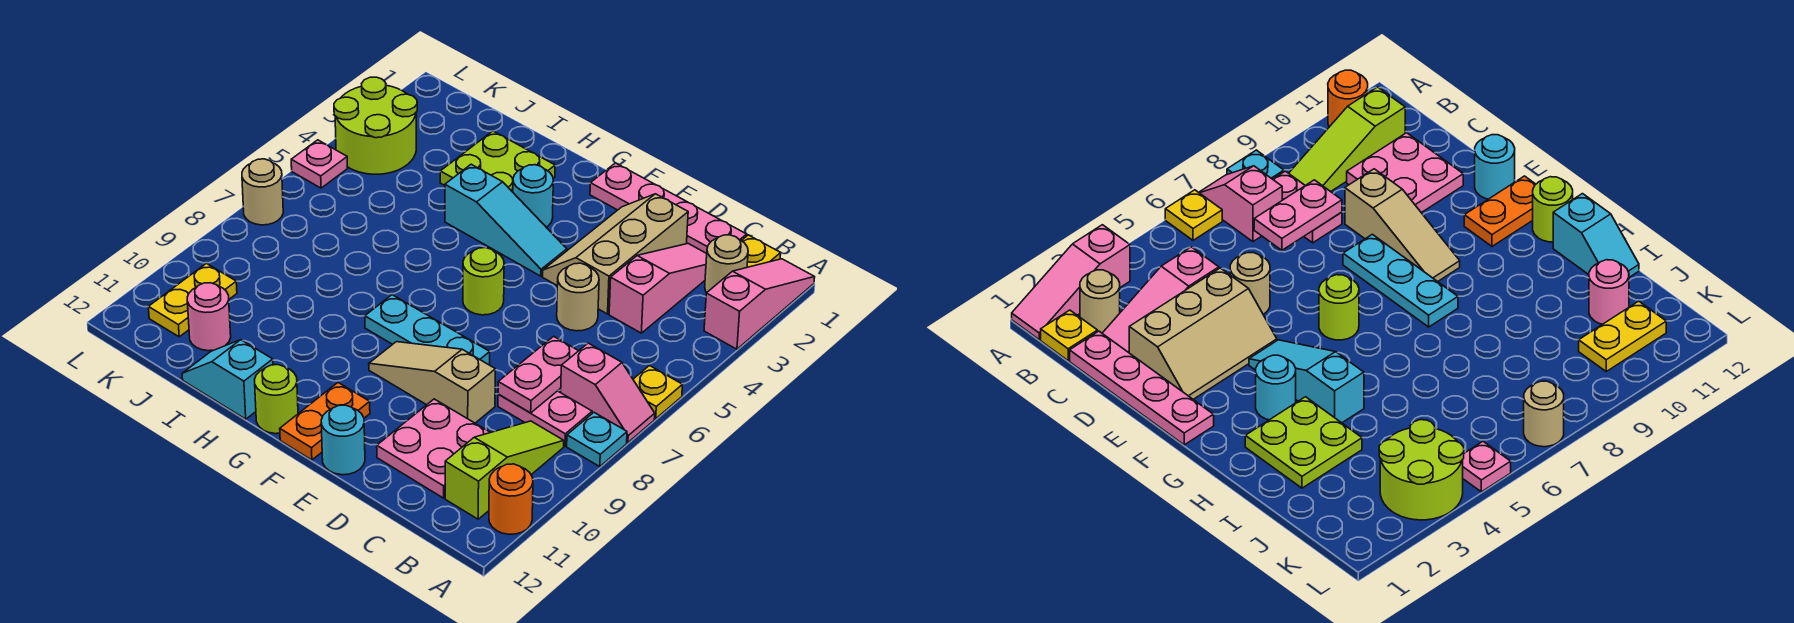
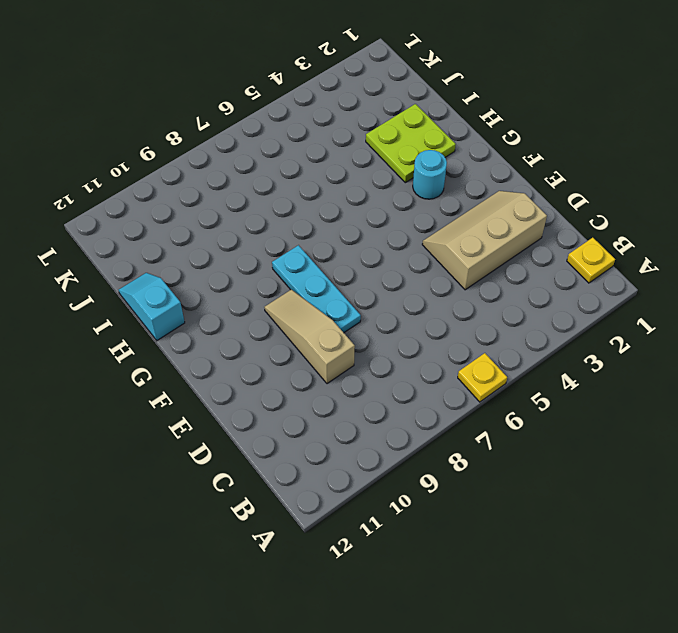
none -> pink slope A1:A3 level 1 top 3
none -> pink slope A7:B7 level 1 top B
none -> cyan plate A8 level 1
none -> orange round brick A11 level 1

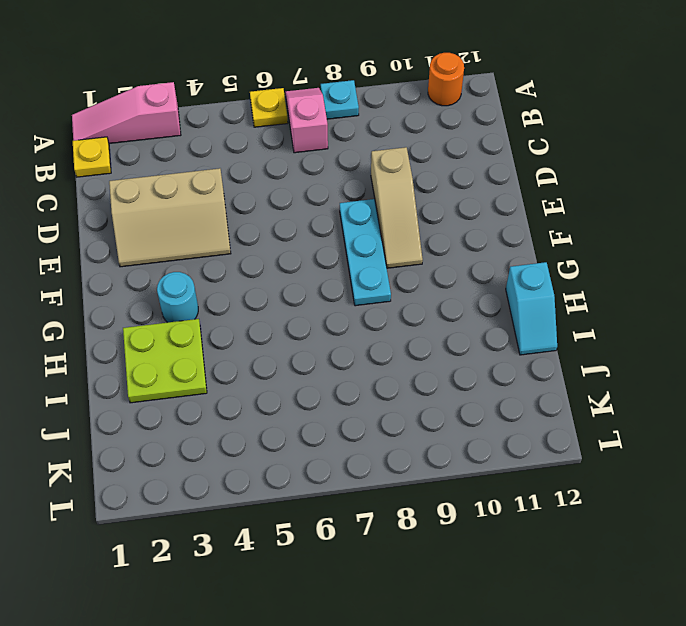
none -> tan round brick B2 level 1
none -> pink plate B8:C8 level 1
none -> lime slope B9:B11 level 1 top 11
none -> pink plate C1:F1 level 1

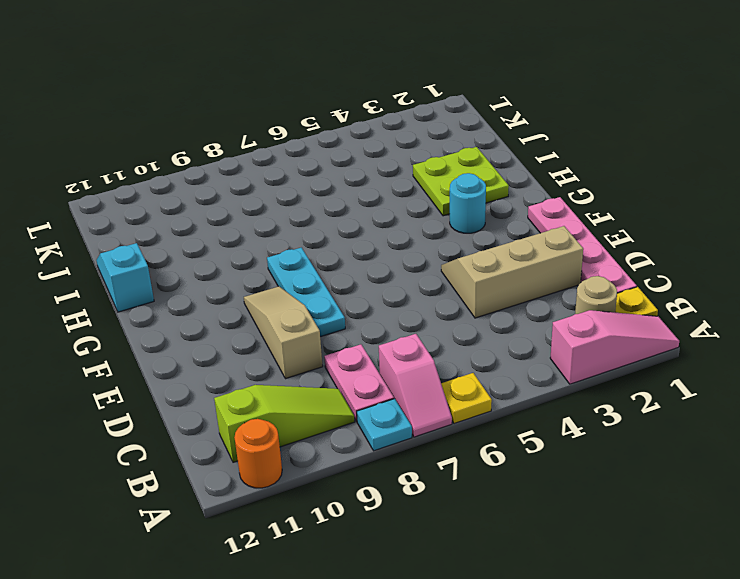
none -> pink slope C2:C4 level 1 top 4
none -> pink plate C10:D11 level 1
none -> tan round brick D5 level 1
none -> cyan round brick E12 level 1

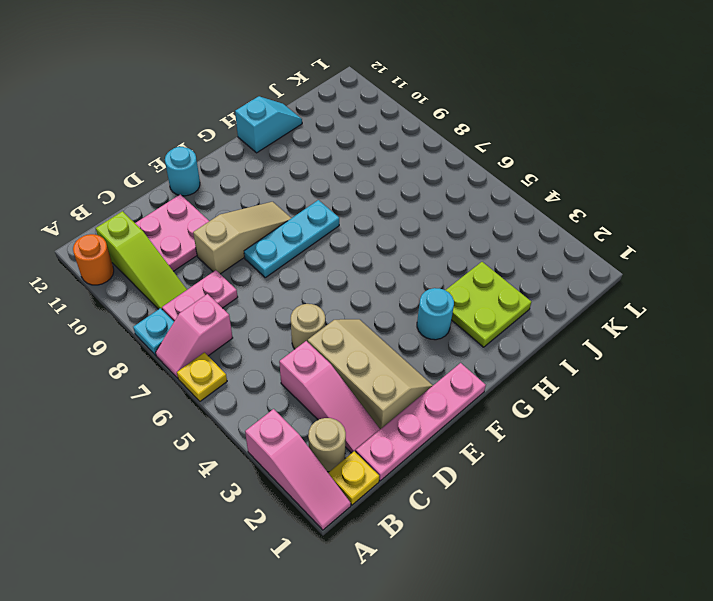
none -> cyan slope F4:H4 level 1 top H
none -> lime round brick F6 level 1
none -> orange plate F11:F12 level 1
none -> lime round brick G12 level 1

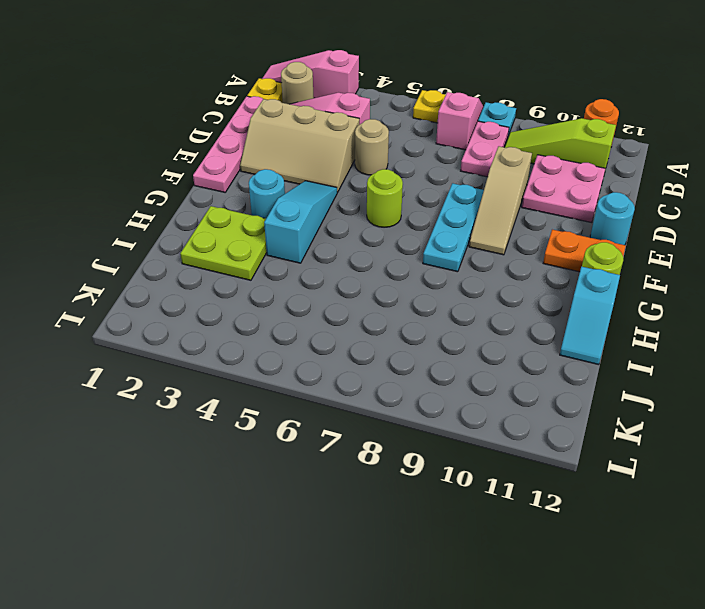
none -> pink round brick J11 level 1
none -> lime round brick K3:L4 level 1
none -> yellow plate K10:K11 level 1
none -> pink plate L5 level 1

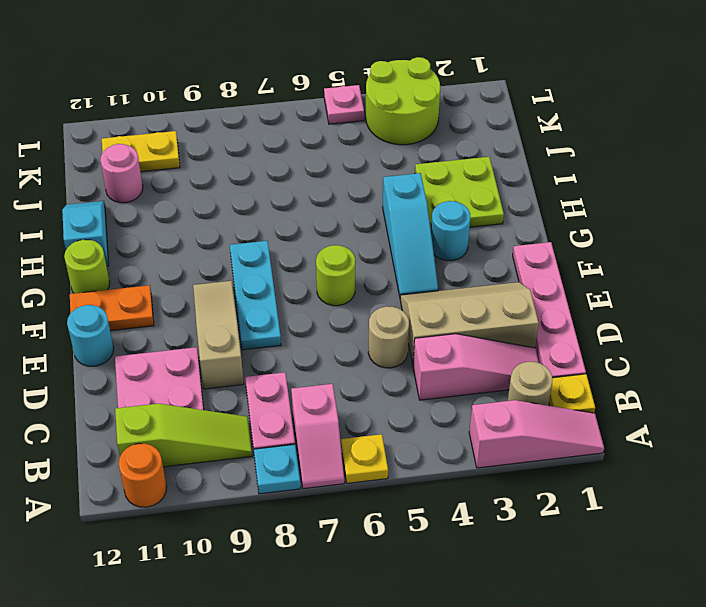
none -> tan round brick L7 level 1
none -> pink plate C7:C8 level 2

